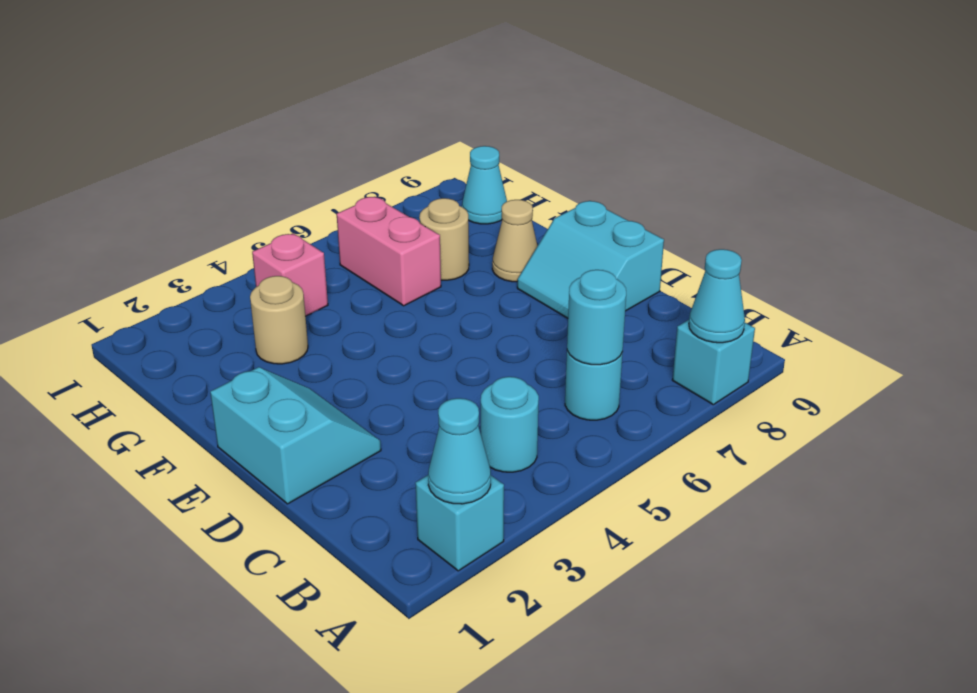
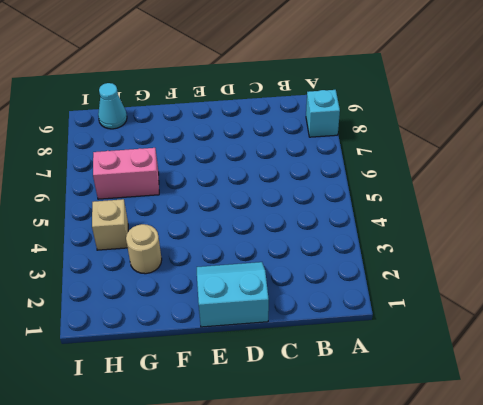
tan brick H4 level 1 -> pink brick H4 level 1
none -> cyan brick A2 level 1
none -> cyan round brick B4 level 1
none -> cyan round brick B6 level 1

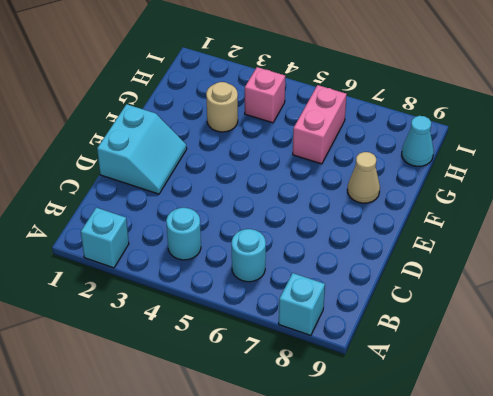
none -> cyan slope D8:E9 level 1 top 9
none -> tan round brick G7 level 1
none -> cyan cone A2 level 2

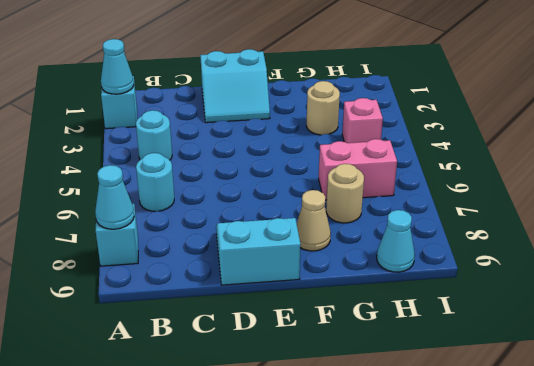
none -> cyan round brick B6 level 2

